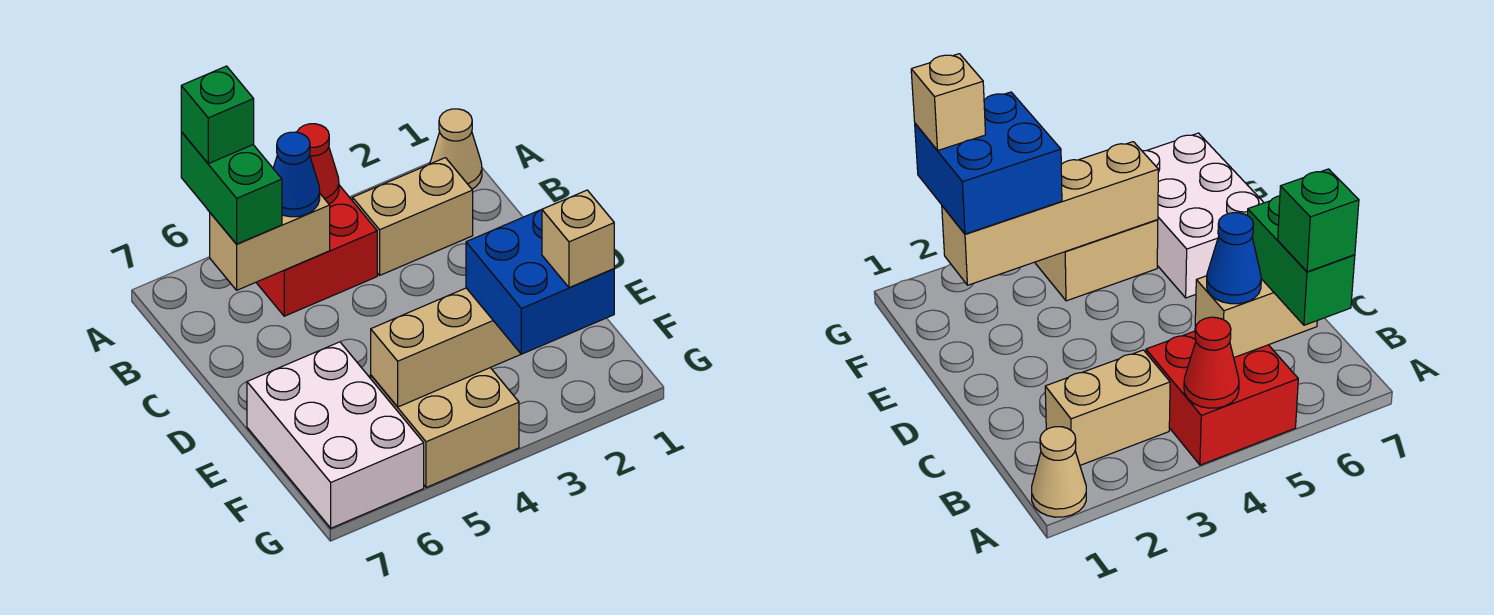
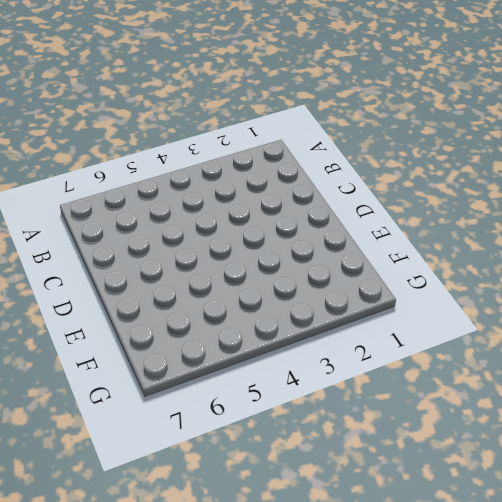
none -> tan cone A1 level 1
none -> red brick A4:B5 level 1
none -> tan brick B2:B3 level 1

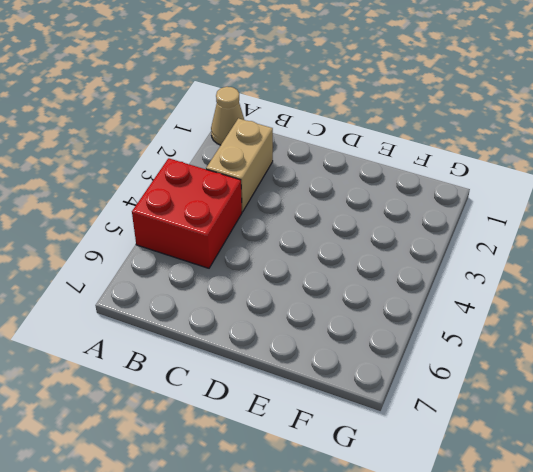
none -> white brick E6:G7 level 1
none -> tan brick F4:G5 level 1
none -> red cone A4 level 2

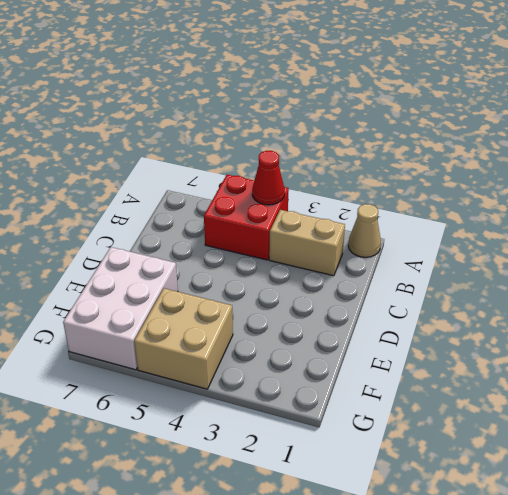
none -> tan brick B5:B6 level 2
none -> tan brick F2:F5 level 2
none -> green brick A6:B6 level 3

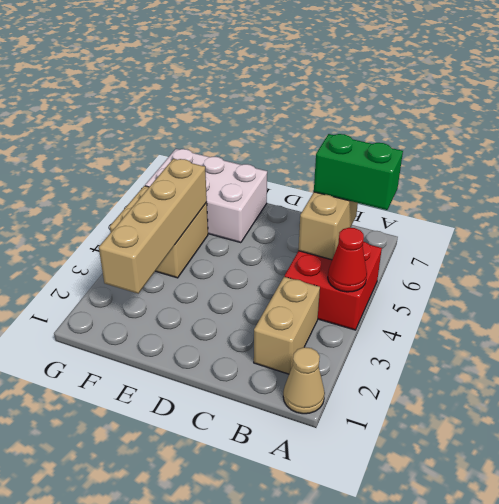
none -> blue cone B5 level 3
none -> blue brick F2:G3 level 3
none -> green brick A6 level 4

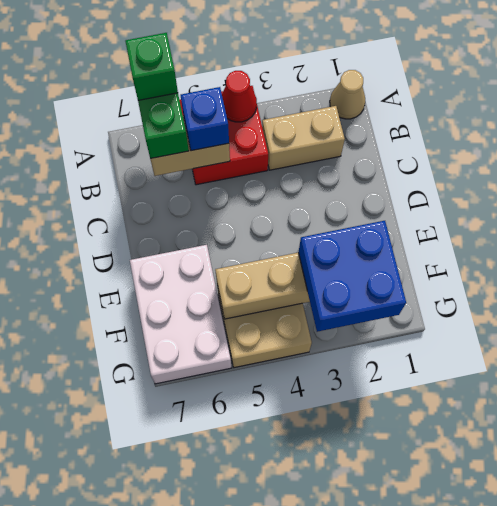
blue brick B5 level 3 -> blue cone B5 level 3
none -> tan brick G2 level 4

